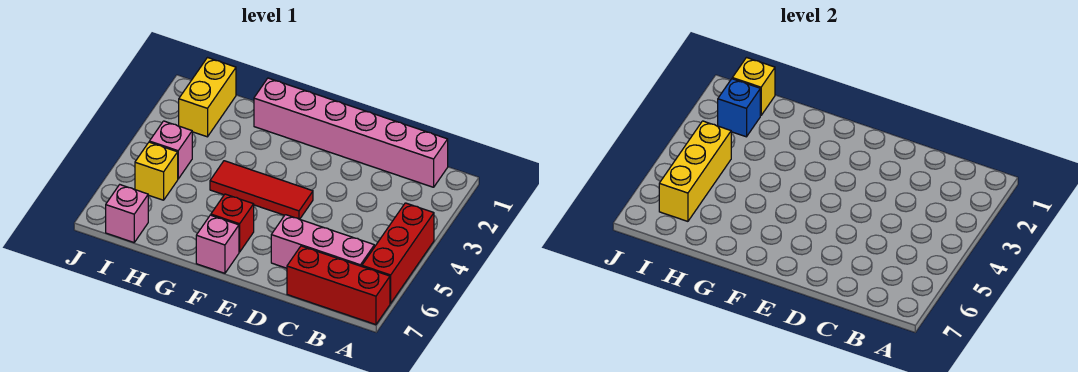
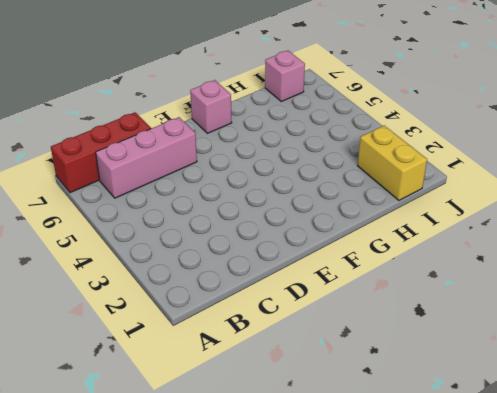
none -> red brick A4:A6 level 1
none -> pink brick B1:G1 level 1
none -> red tile E4:G4 level 1

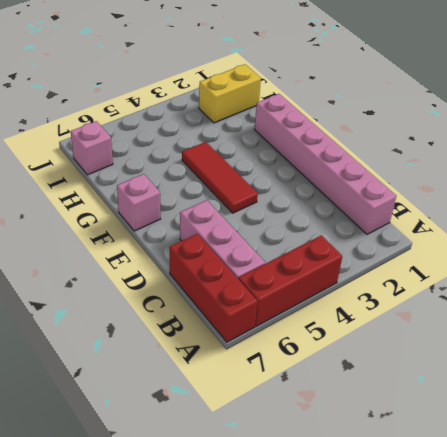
none -> red brick F6 level 1
none -> pink brick I4 level 1
none -> yellow brick I5 level 1

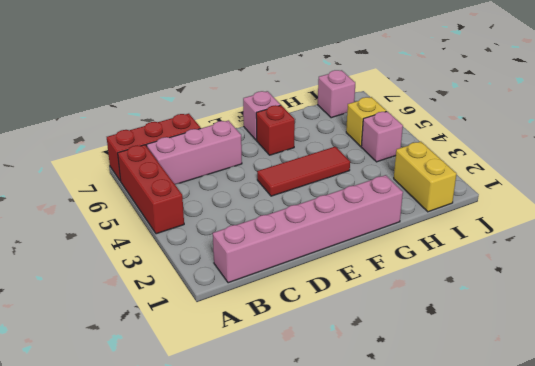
none -> yellow brick I1 level 2
none -> blue brick I2 level 2
none -> yellow brick I4:I6 level 2

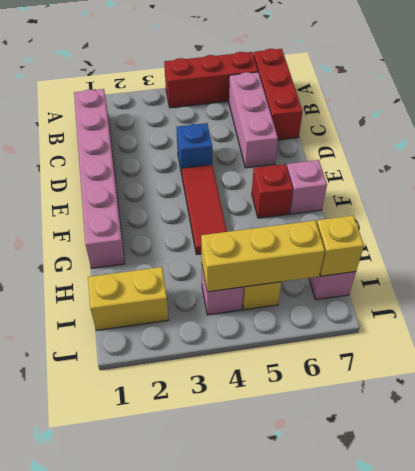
blue brick D4 level 1 -> blue brick I2 level 2
yellow brick I7 level 2 -> yellow brick I1 level 2

